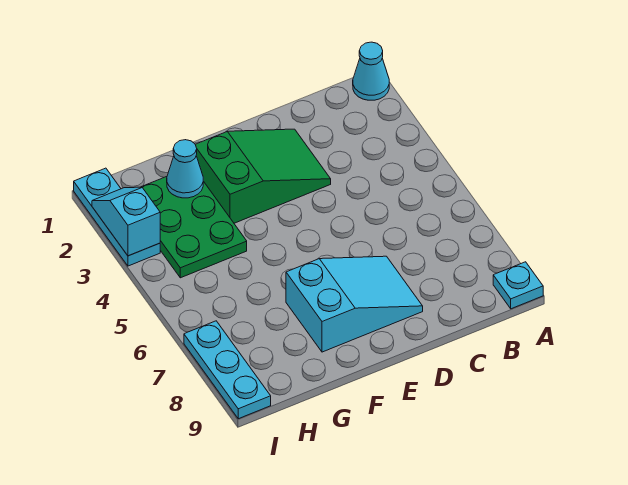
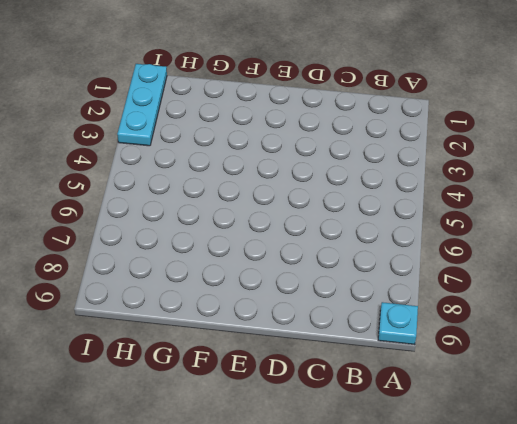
none -> cyan cone A1 level 1
none -> green slope D2:F3 level 1 top F

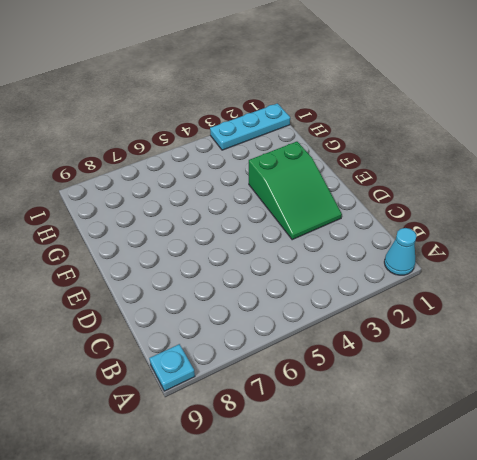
none -> cyan slope D7:F8 level 1 top F
none -> green plate G2:H4 level 1

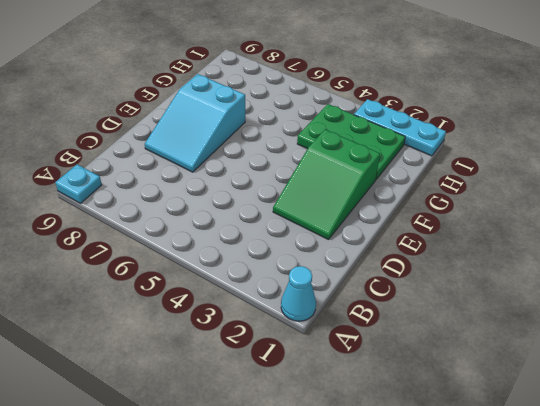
none -> cyan plate I7:I9 level 1
none -> cyan cone G2 level 2

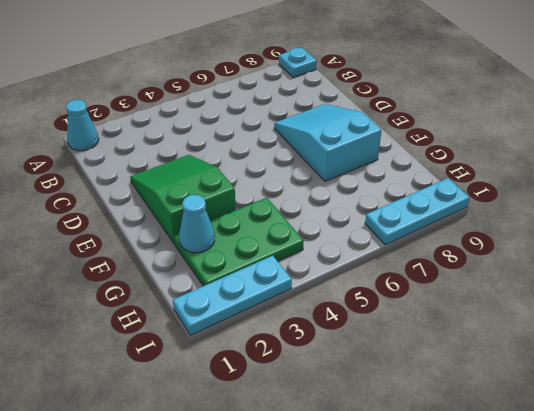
none -> cyan slope I2:I3 level 2 top 3

